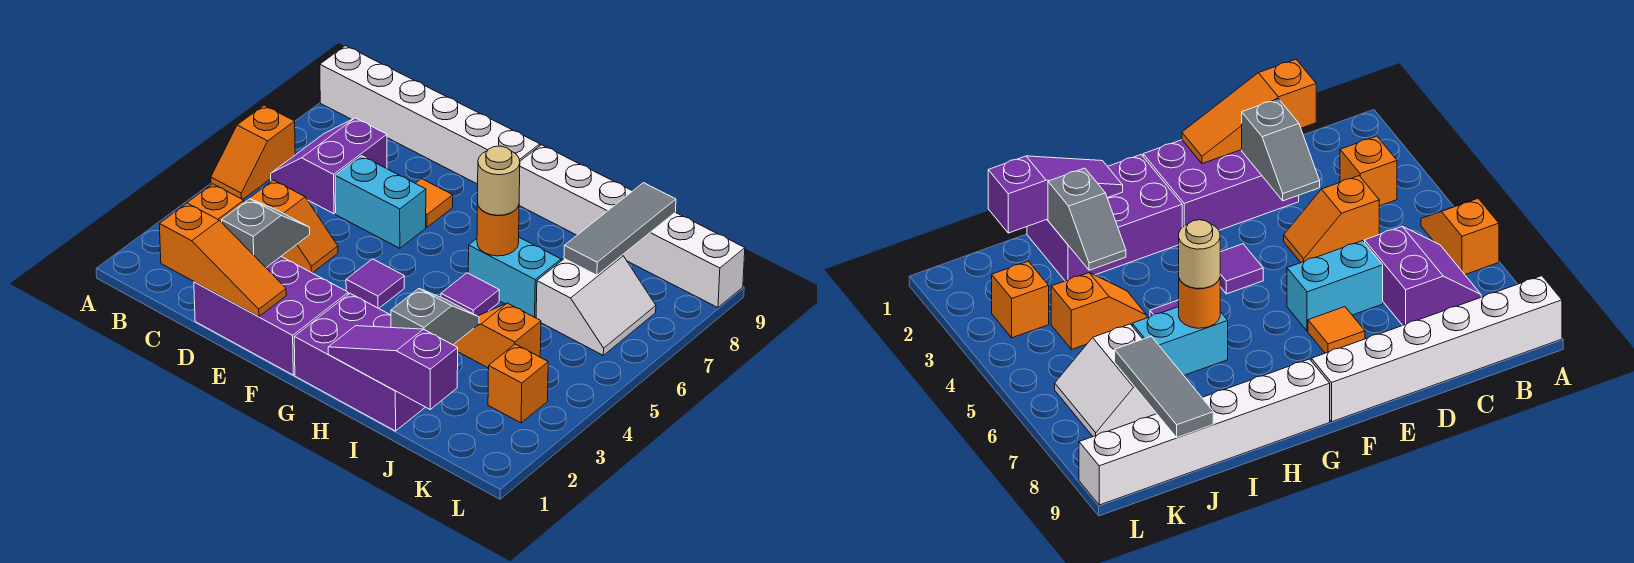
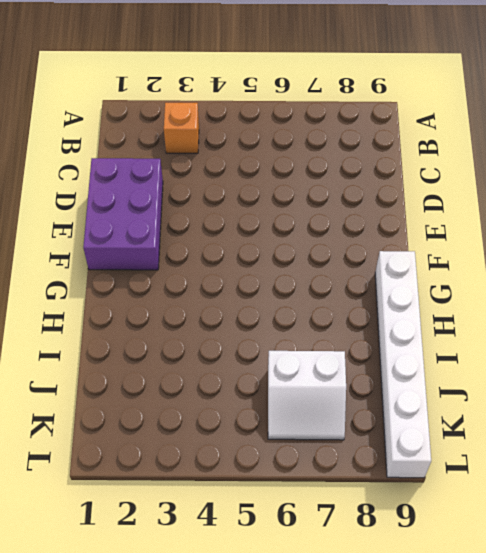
none -> orange slope A5:A6 level 1 top 6
none -> white brick A9:F9 level 1
none -> purple slope B6:C7 level 1 top C

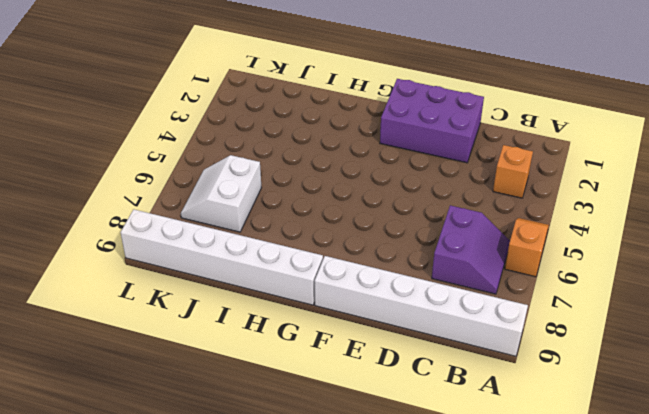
none -> orange slope C4:D4 level 1 top C
none -> cyan brick D6:E6 level 1
none -> orange tile E7 level 1

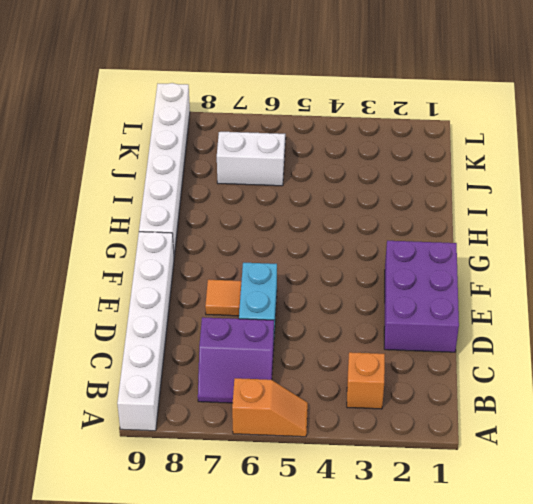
none -> orange slope C4:D4 level 1 top C
none -> purple tile F4 level 1
none -> purple brick G1:I2 level 1

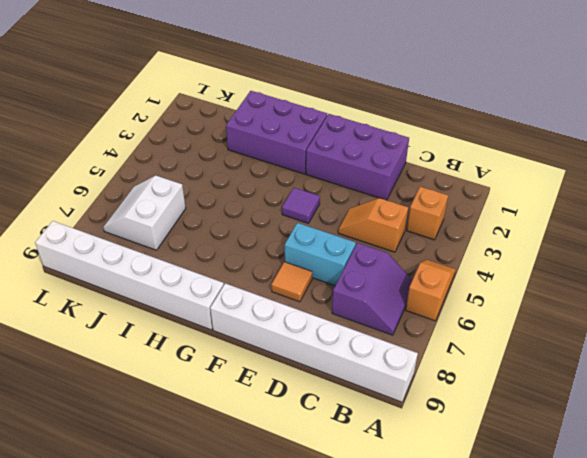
none -> purple tile H5 level 1
none -> cyan brick H6:I6 level 1
none -> orange slope I4:J4 level 1 top J

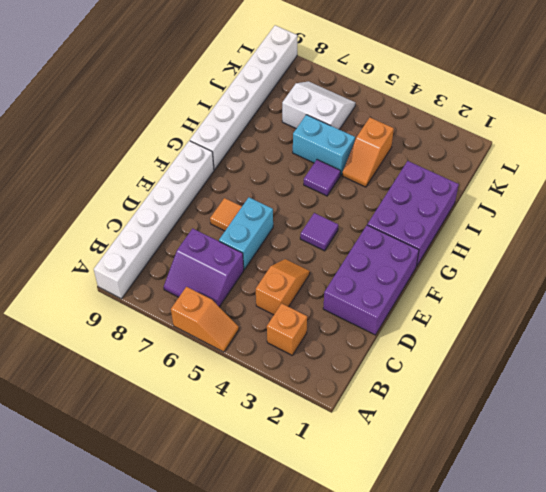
cyan brick I5:I6 level 1 -> cyan brick H6:I6 level 1
none -> orange brick K3 level 1
none -> orange slope C1:E1 level 2 top C
none -> grey slope D2:D3 level 2 top 2

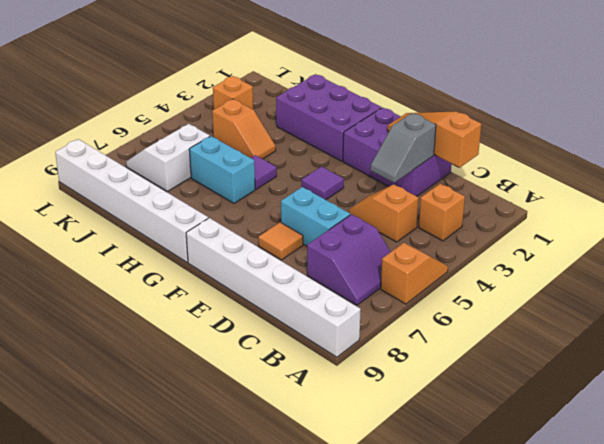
none -> purple slope H1:J1 level 2 top J
none -> orange round brick H6 level 2
none -> grey slope I2:I3 level 2 top 2

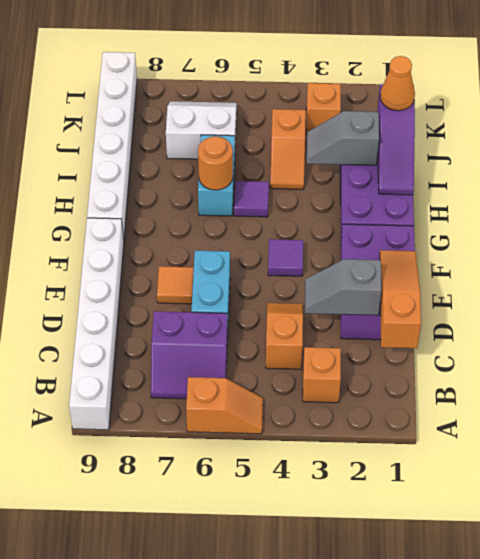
orange cone J1 level 3 -> none
none -> grey tile J7:J9 level 2
none -> tan round brick H6 level 3

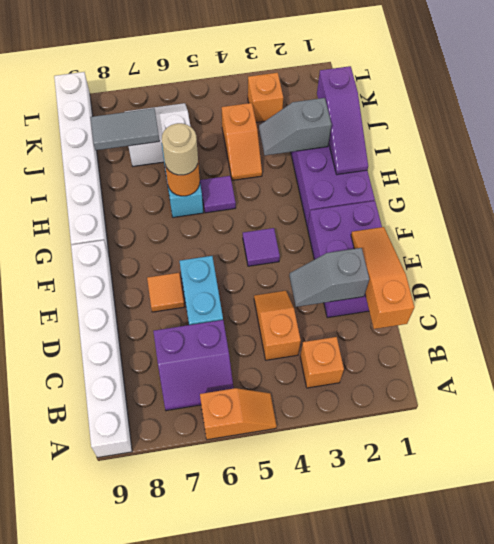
grey tile J7:J8 level 2 -> grey tile J7:J9 level 2

